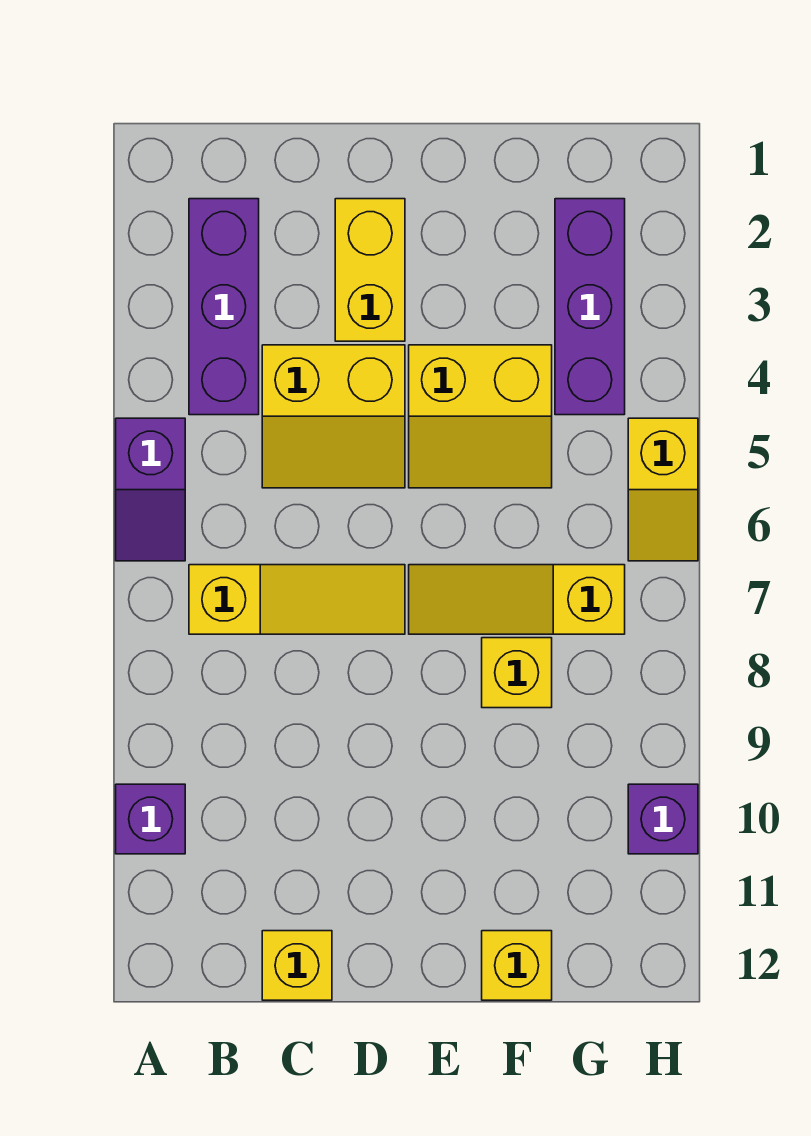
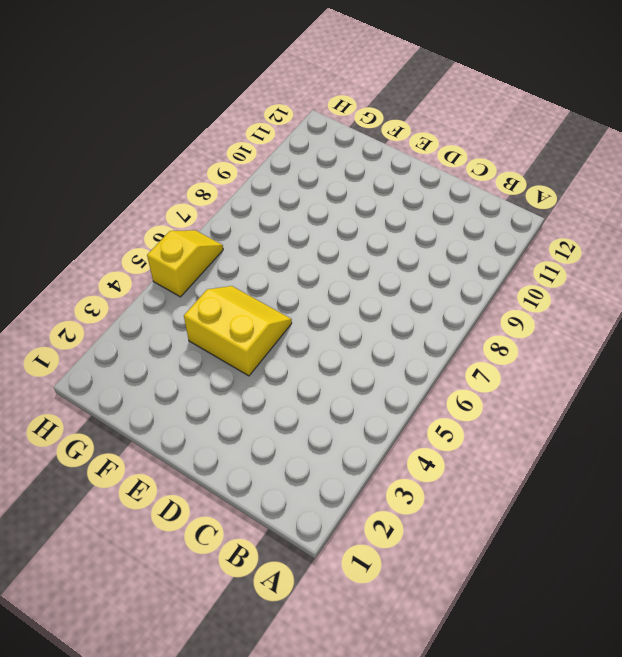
none -> purple slope A5:A6 level 1 top 5
none -> purple brick A10 level 1
none -> purple brick B2:B4 level 1

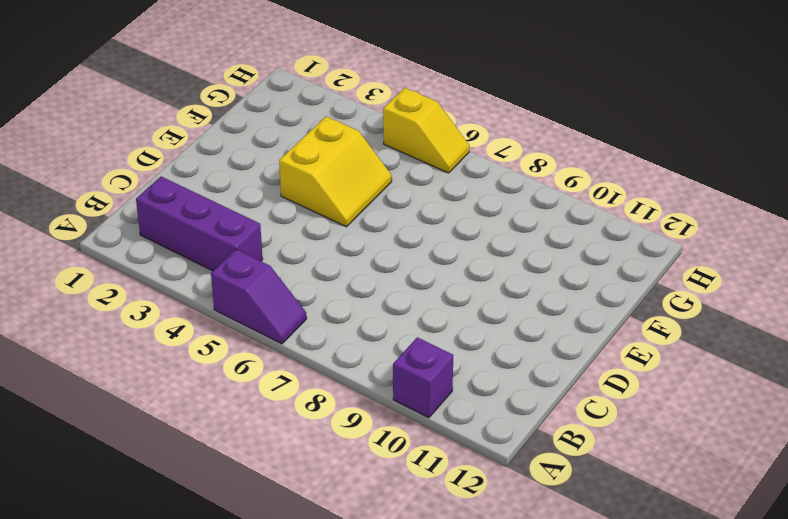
none -> yellow slope B7:D7 level 1 top B
none -> yellow slope C4:D5 level 1 top 4
none -> yellow brick C12 level 1

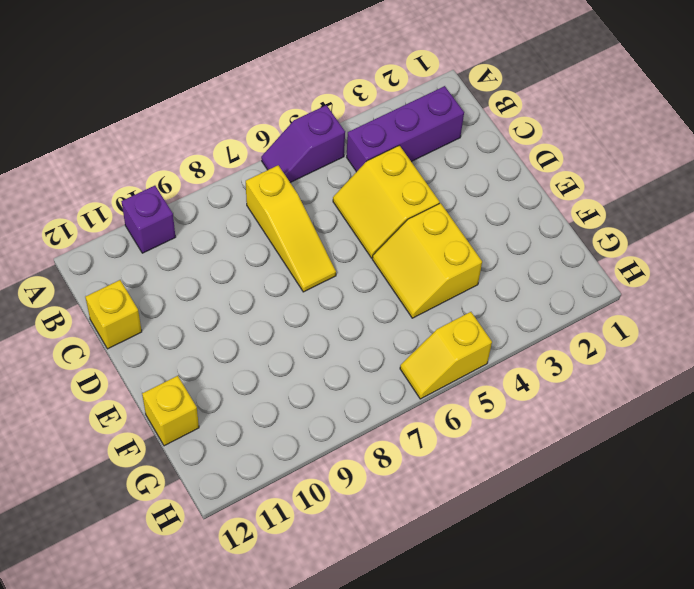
none -> yellow brick D2:D3 level 1
none -> yellow slope E7:G7 level 1 top G
none -> yellow brick F8 level 1

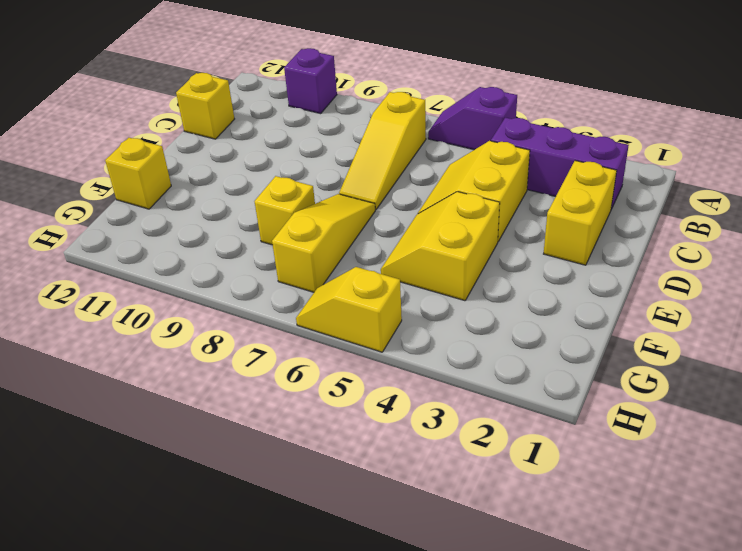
yellow brick C2:D2 level 1 -> yellow brick D2:D3 level 1
none -> purple brick G2:G4 level 1
none -> purple brick H10 level 1

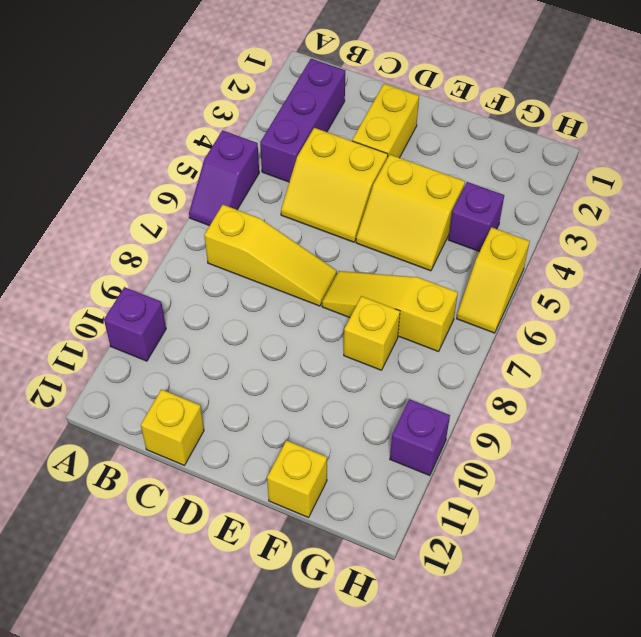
purple brick G4 level 1 -> purple brick G2:G4 level 1

